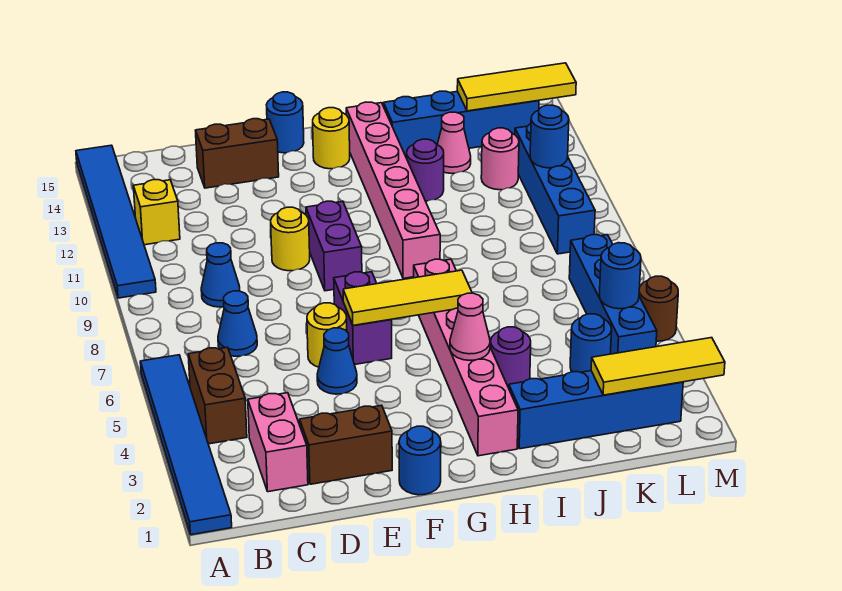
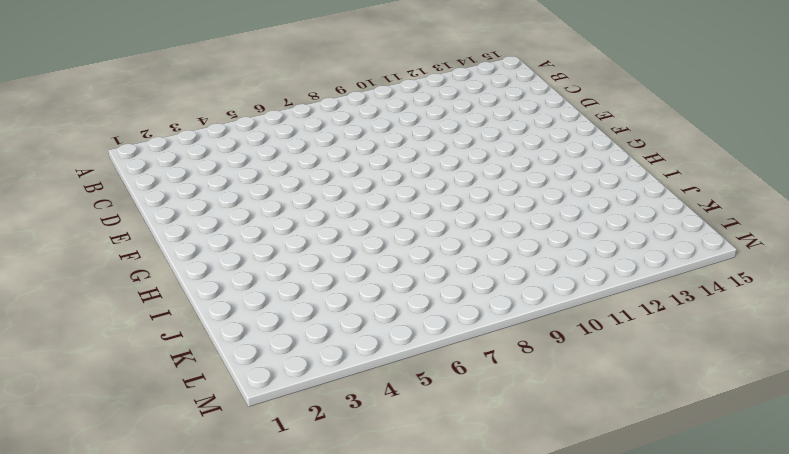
none -> blue tile A1:A6 level 1
none -> blue tile A10:A15 level 1
none -> brown brick B4:B5 level 1
none -> yellow brick B12 level 1

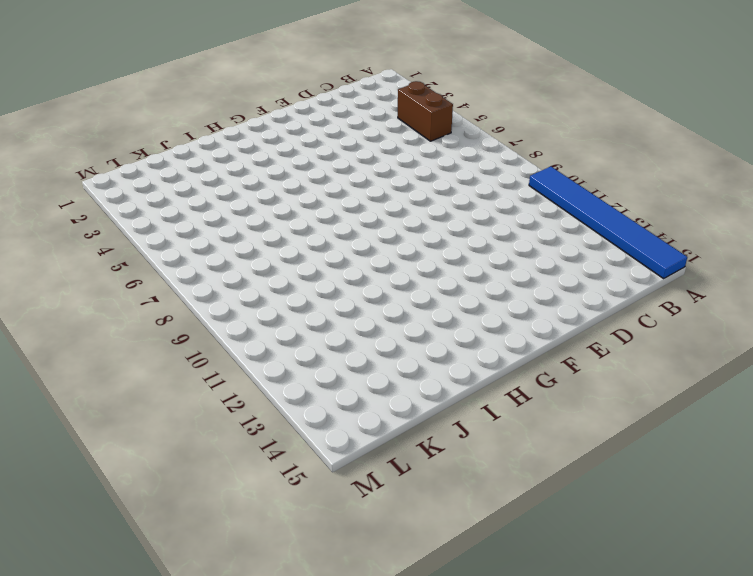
none -> blue tile A1:A6 level 1
none -> yellow brick B12 level 1
none -> pink brick C2:C3 level 1
none -> blue cone C7 level 1

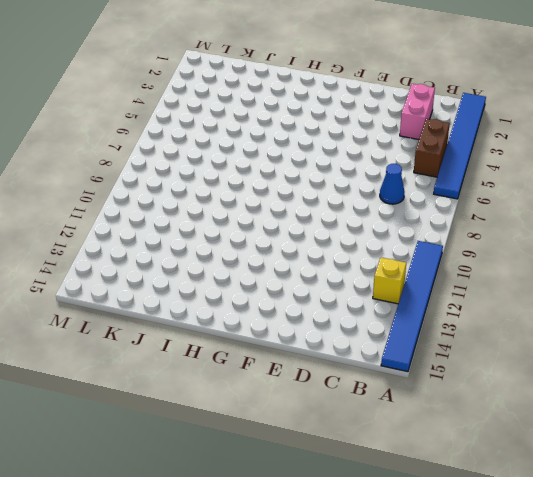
none -> blue cone C9 level 1
none -> brown brick D2:E2 level 1
none -> brown brick D14:E14 level 1
none -> blue cone E5 level 1

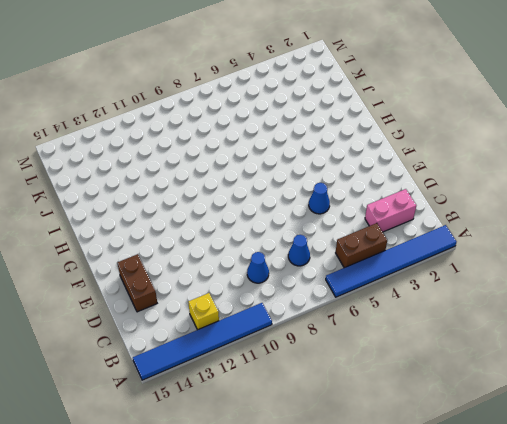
none -> brown brick D2:E2 level 1
none -> yellow round brick E6 level 1
none -> yellow round brick E10 level 1
none -> blue round brick F1 level 1

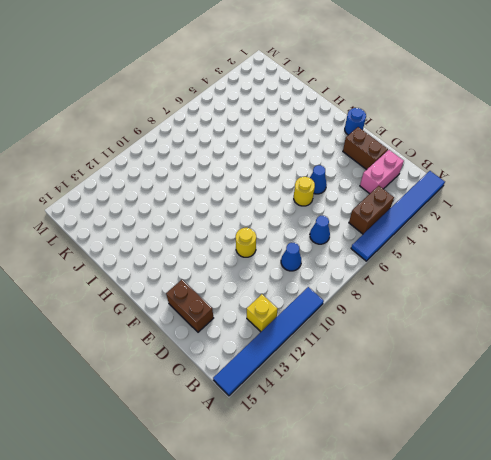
none -> purple brick F6:F7 level 1
none -> purple brick F9:F10 level 1
none -> blue round brick F15 level 1
none -> yellow round brick G14 level 1

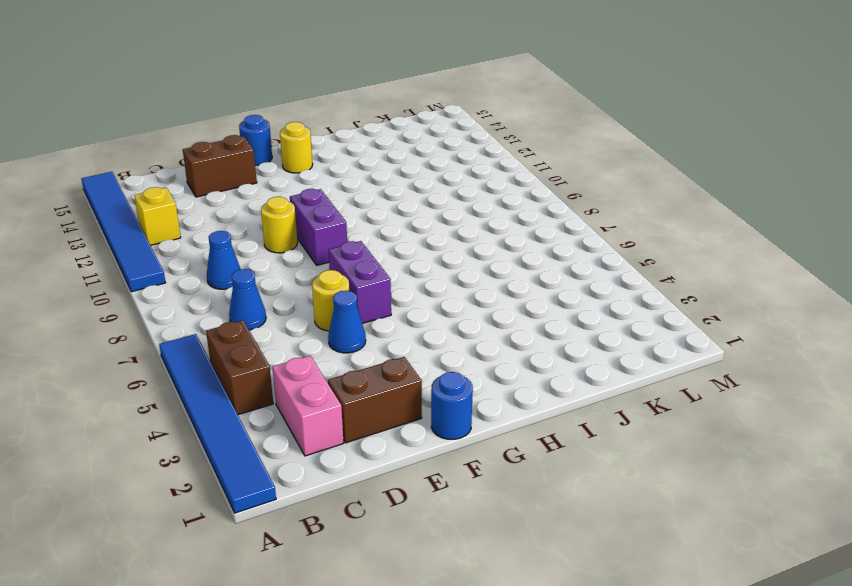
none -> pink brick H2:H7 level 1
none -> pink brick H9:H14 level 1
none -> blue brick I2:L2 level 1
none -> purple round brick I4 level 1

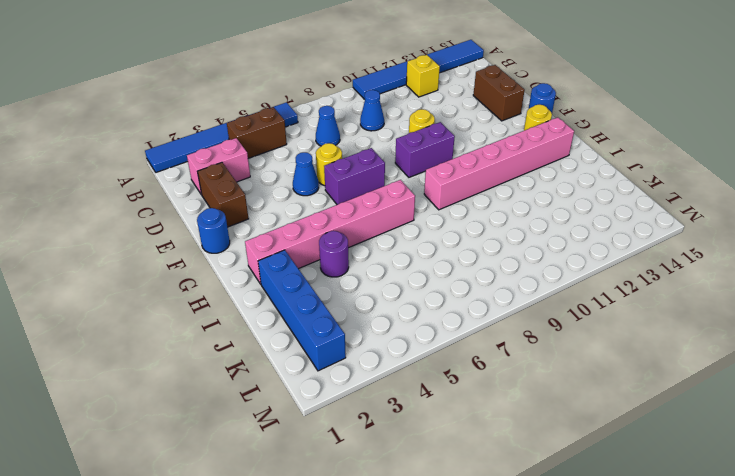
none -> purple round brick I12 level 1
none -> blue brick I14:L14 level 1
none -> pink cone J13 level 1
none -> blue round brick K4 level 1

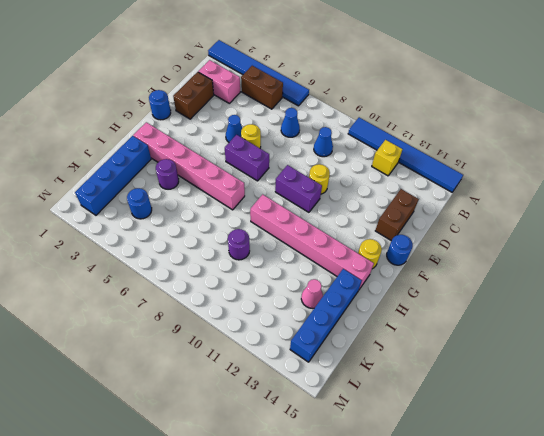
purple round brick J9 level 1 -> purple round brick I12 level 1
none -> pink round brick K12 level 1
none -> blue brick L4:L7 level 1
none -> blue brick L9:L12 level 1
none -> brown round brick M5 level 1

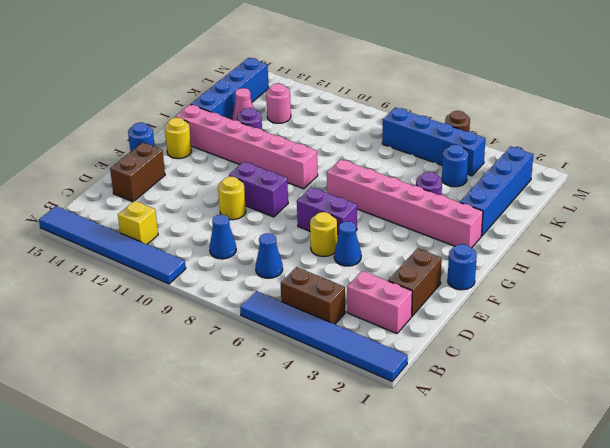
none -> blue brick L9:L12 level 1
none -> yellow tile F6:H6 level 2
none -> pink cone H4 level 2
none -> yellow tile K2:M2 level 2

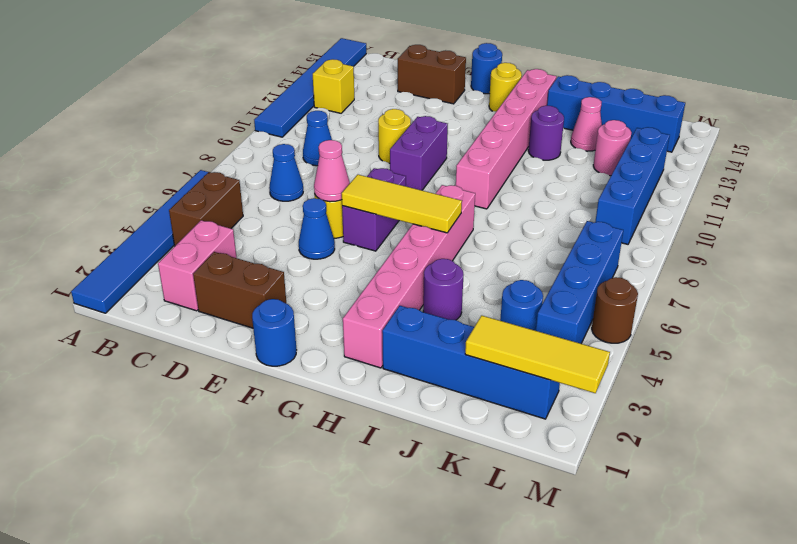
pink cone E6 level 2 -> pink cone H4 level 2
none -> yellow tile K14:M14 level 2
none -> blue round brick L5 level 2
none -> blue round brick L11 level 2

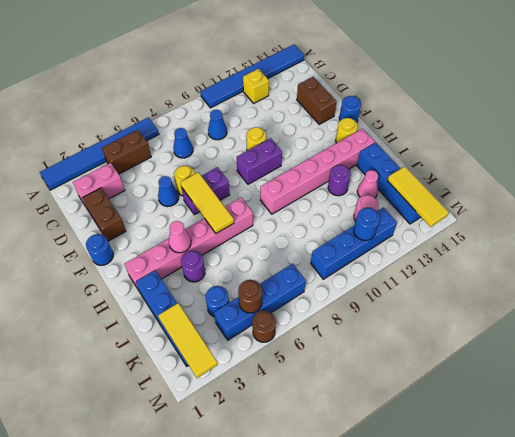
brown round brick L5 level 2 -> blue round brick L5 level 2

